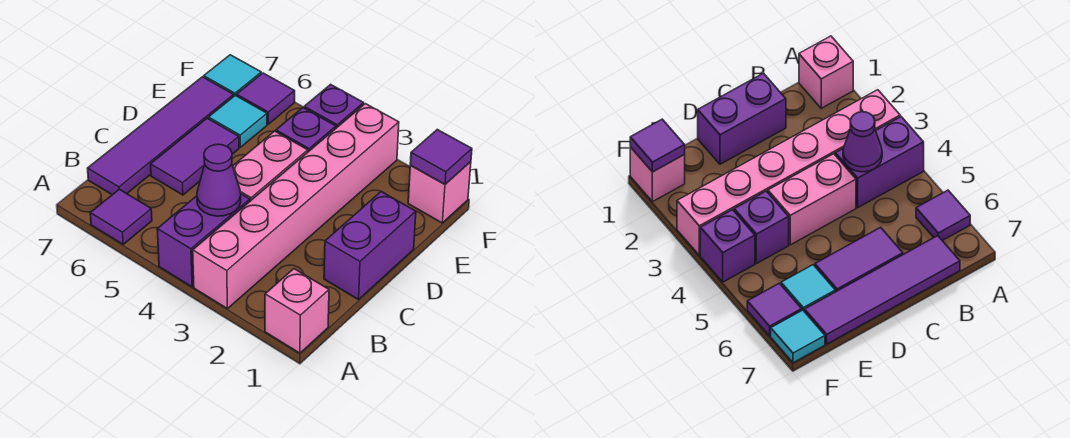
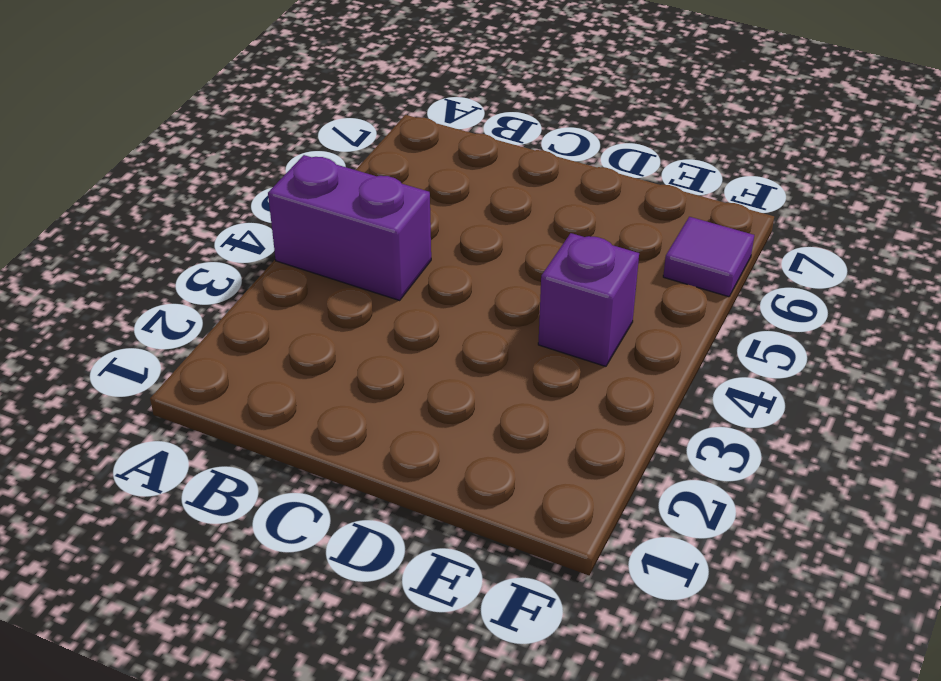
none -> pink brick A1 level 1
none -> pink brick A3:F3 level 1
none -> purple tile A6 level 1

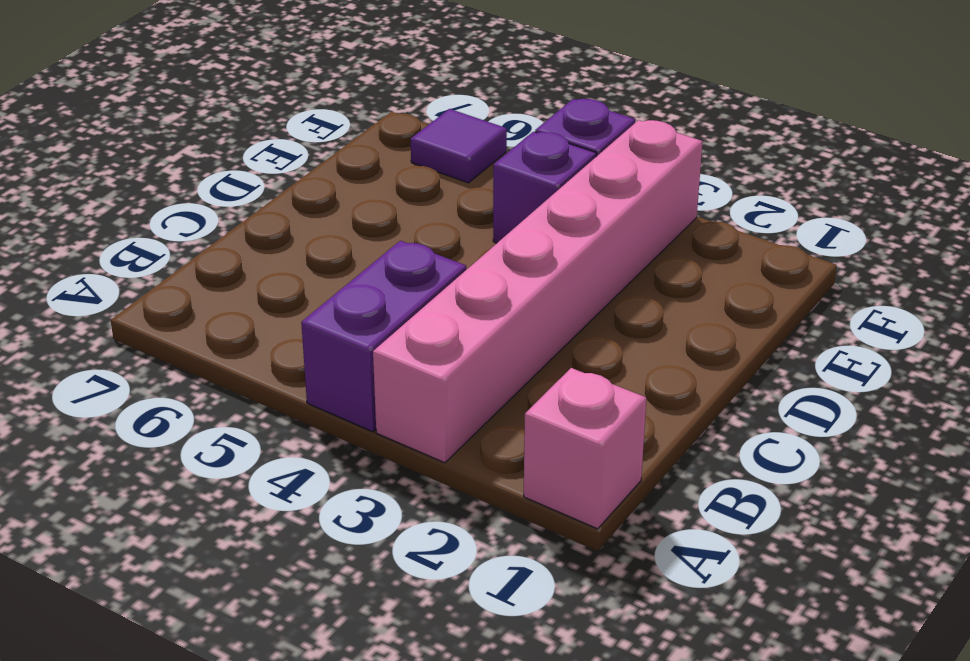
none -> purple tile A6 level 1
none -> purple tile B7:E7 level 1
none -> purple brick C1:D1 level 1

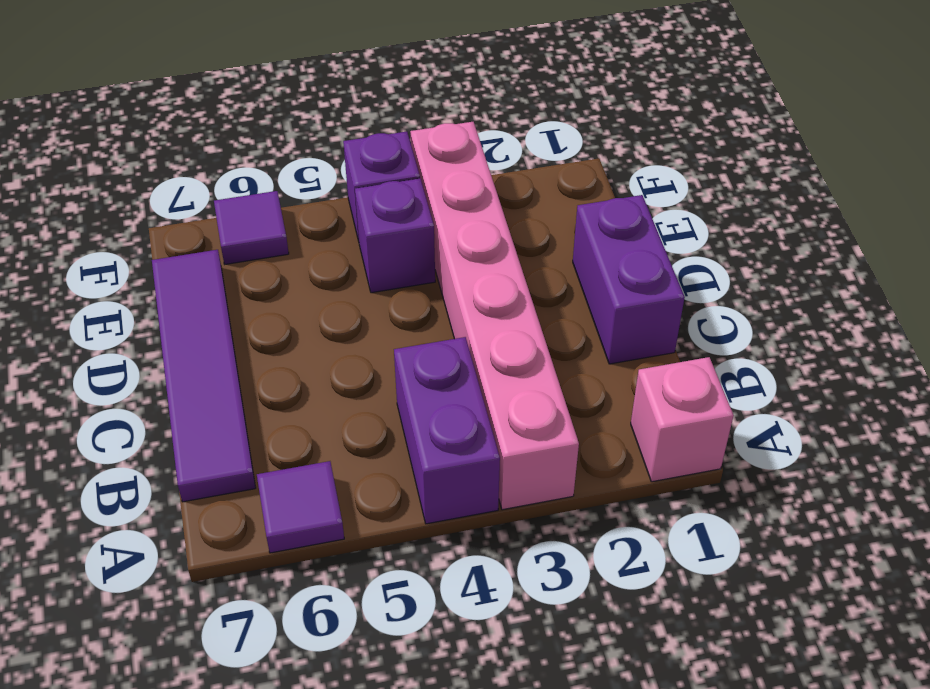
none -> pink brick C4:D4 level 1
none -> purple tile C6:D6 level 1
none -> cyan tile E6 level 1

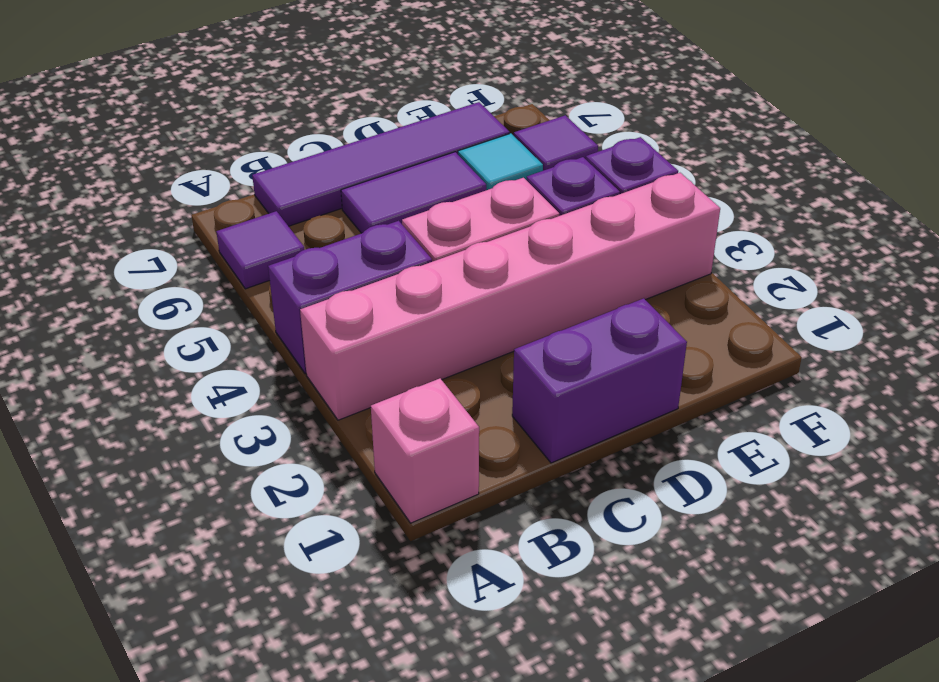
none -> pink brick F1 level 1
none -> cyan tile F7 level 1
none -> purple cone B4 level 2

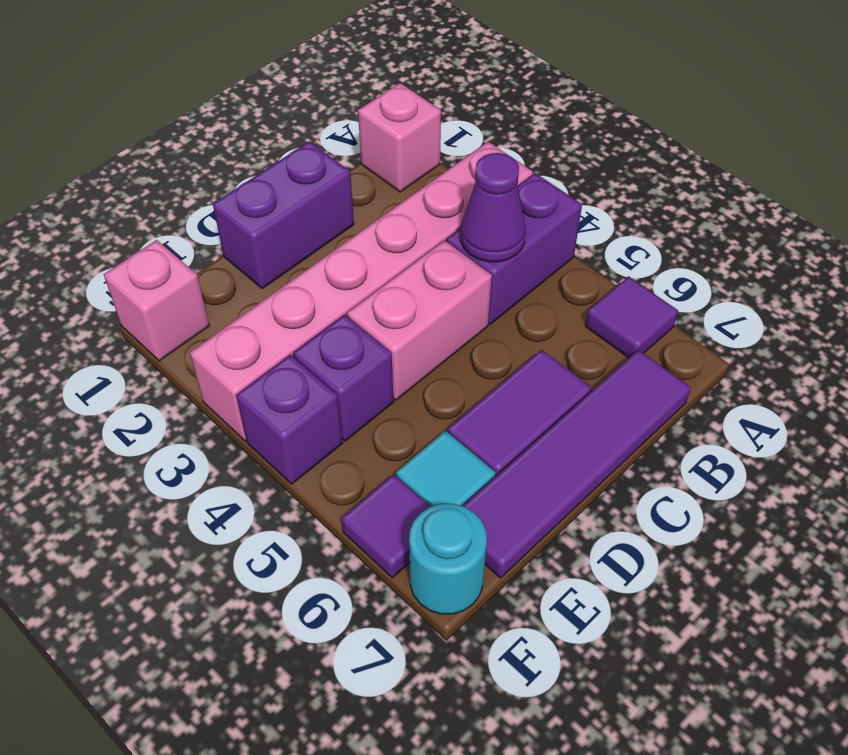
cyan round brick F7 level 1 -> cyan tile F7 level 1
none -> purple tile F1 level 2

